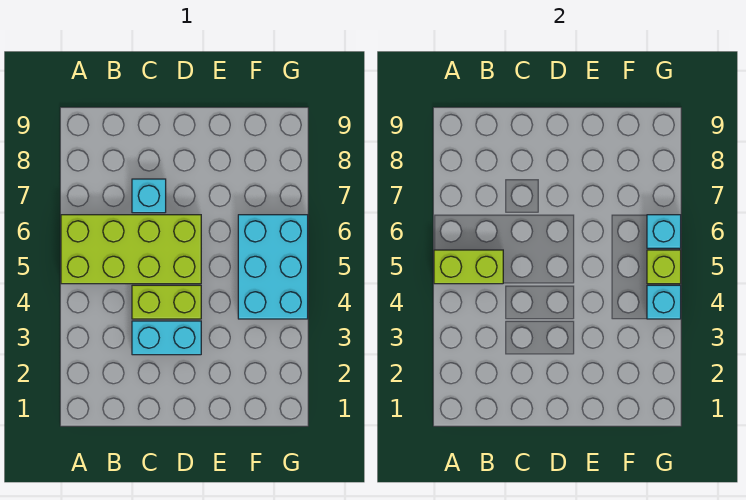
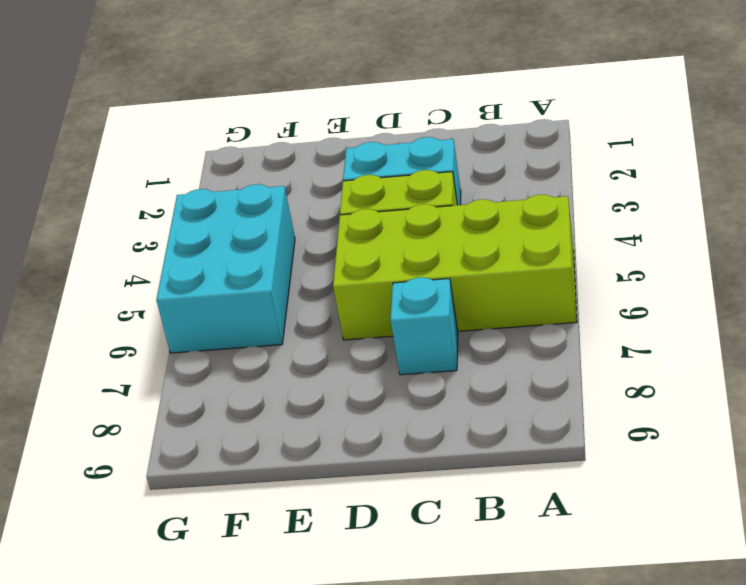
none -> lime brick A5:B5 level 2
none -> cyan brick G4 level 2

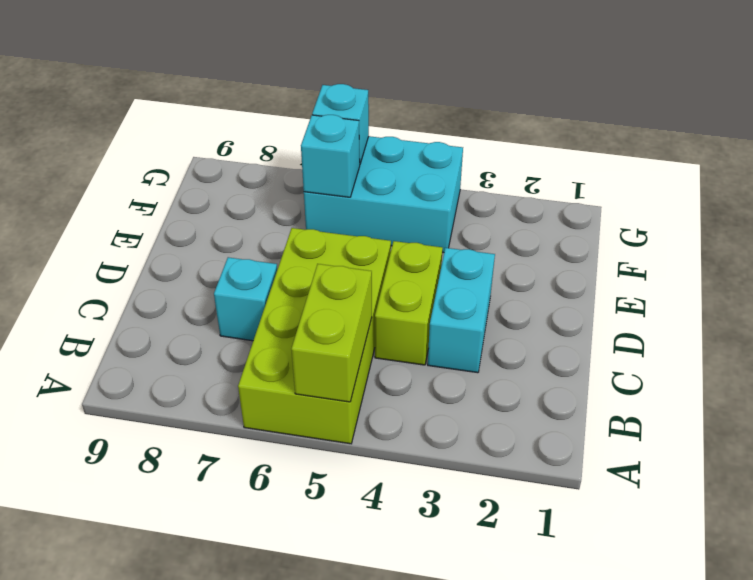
cyan brick F6 level 2 -> cyan brick G4 level 2
none -> lime brick G5 level 2

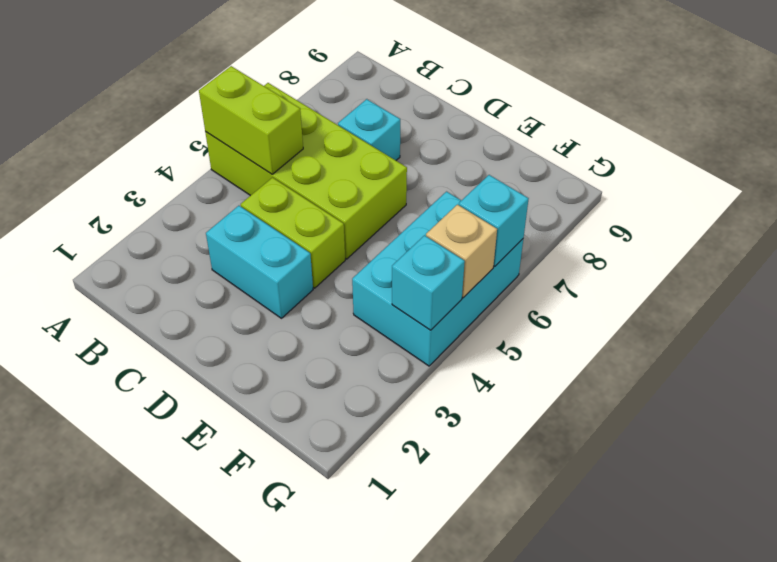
tan brick G5 level 2 -> lime brick G5 level 2

